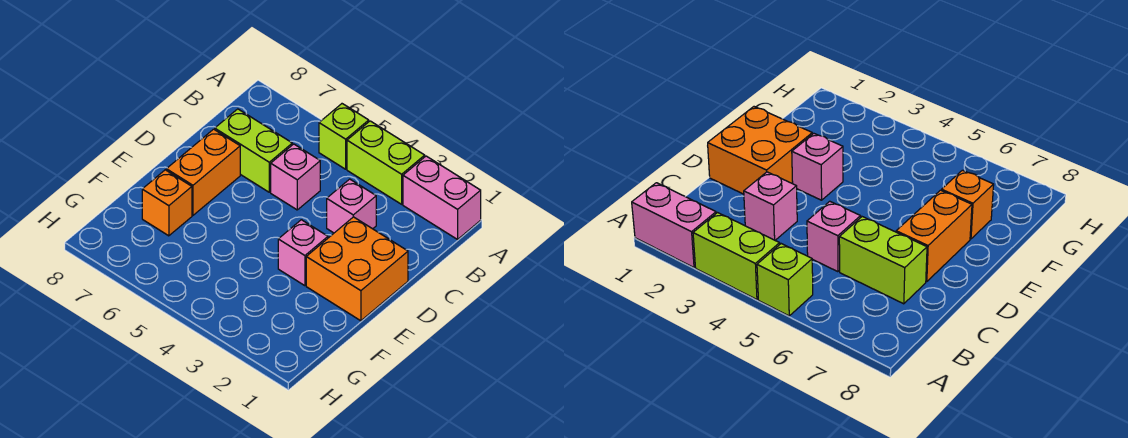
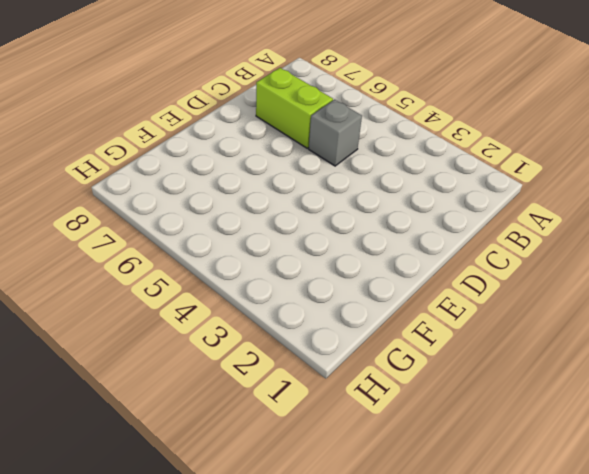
grey brick C5 level 1 -> pink brick C5 level 1
none -> pink brick A1:A2 level 1
none -> lime brick A3:A4 level 1

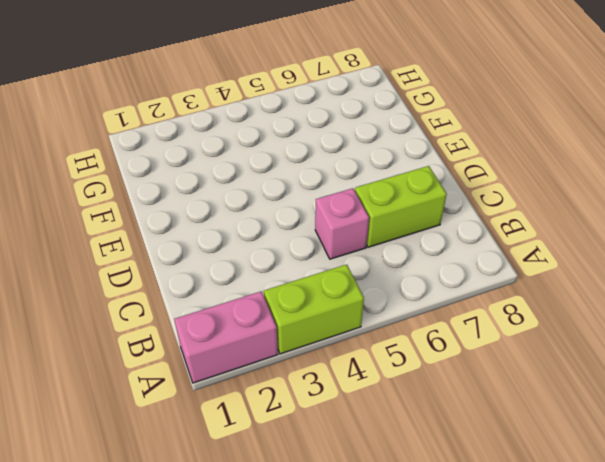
none -> lime brick A5 level 1
none -> pink brick C3 level 1

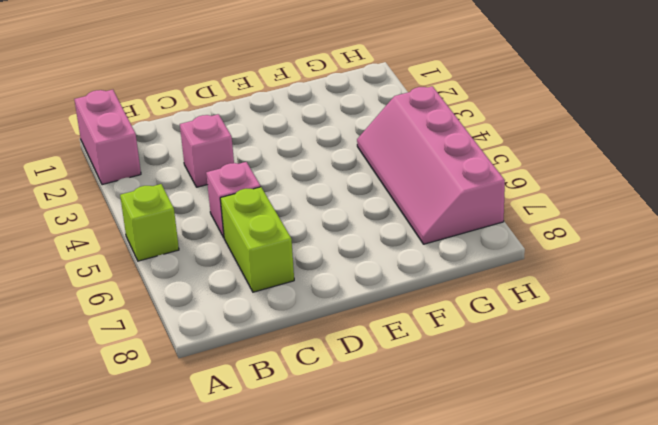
pink slope G4:H7 level 1 top H -> none
none -> lime brick A3:A4 level 1
none -> orange brick D1:E2 level 1

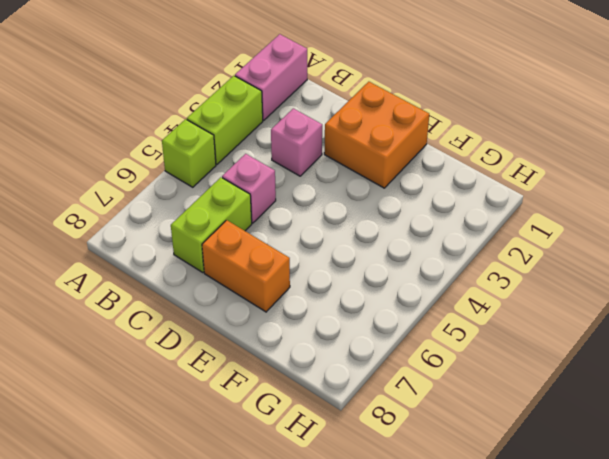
none -> pink brick E3 level 1
none -> orange brick F7 level 1

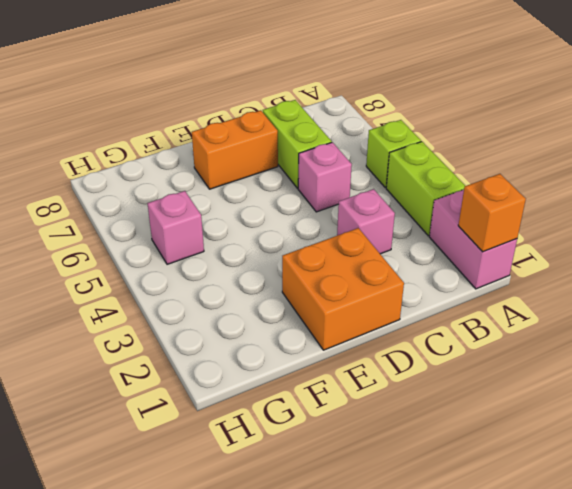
orange brick A1 level 2 -> orange brick F7 level 1
pink brick G5 level 1 -> pink brick E3 level 1

